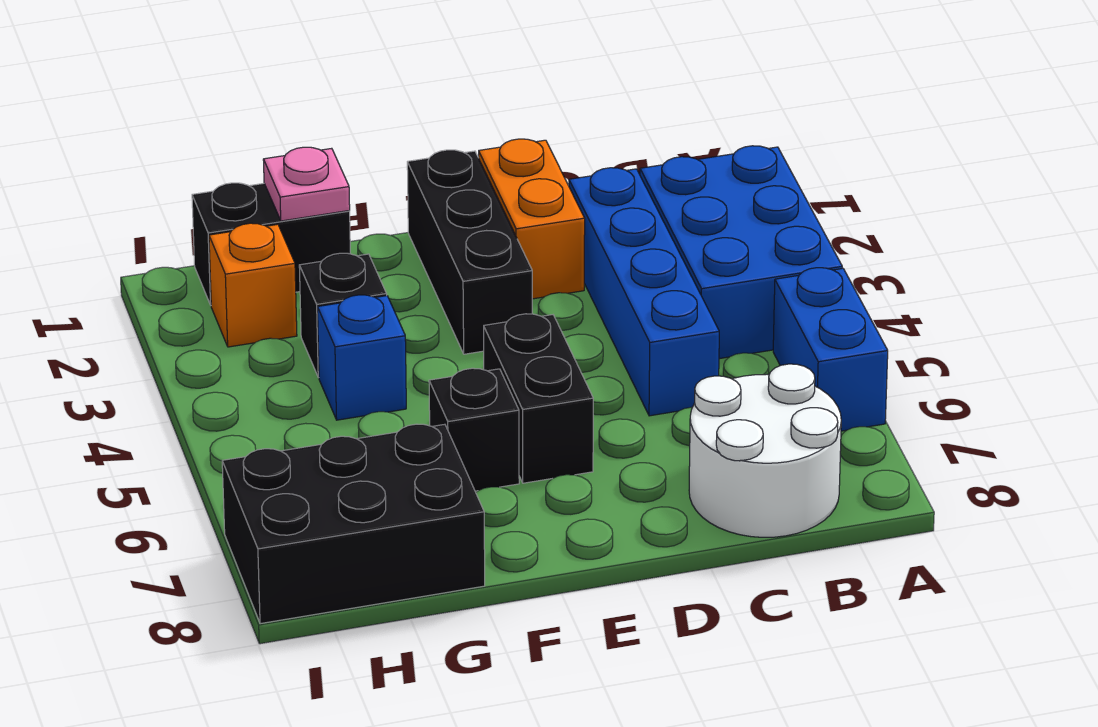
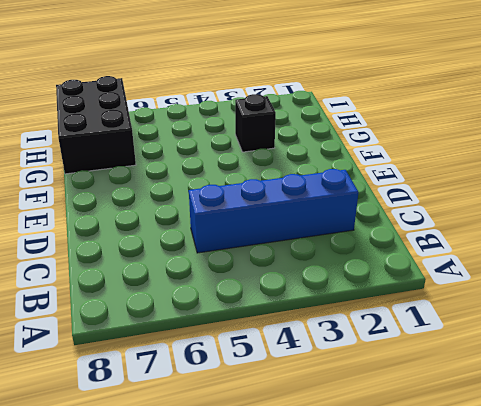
none -> blue brick A2:B4 level 1
none -> blue brick A5:A6 level 1
none -> white round brick B7:C8 level 1

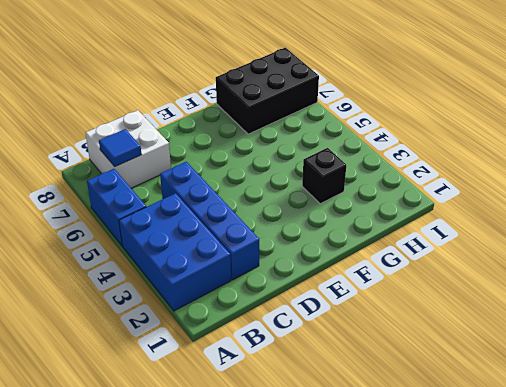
white brick B7:C8 level 1 -> white round brick B7:C8 level 1
blue tile B7 level 2 -> none
none -> orange brick D1:D2 level 1
none -> black brick E1:E3 level 1
none -> black brick E5:E6 level 1

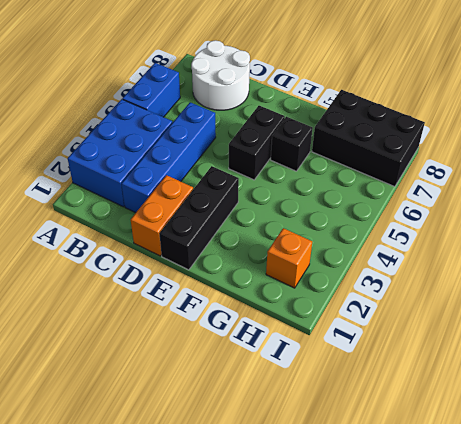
none -> black brick G1:H1 level 1
none -> black brick G3 level 1
none -> blue brick G4 level 1

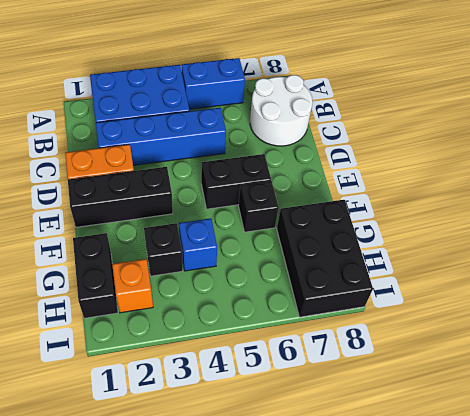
none -> pink plate G1 level 2

